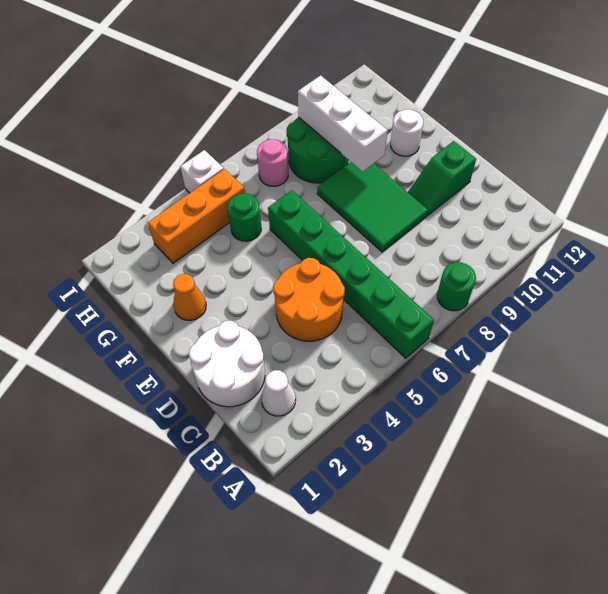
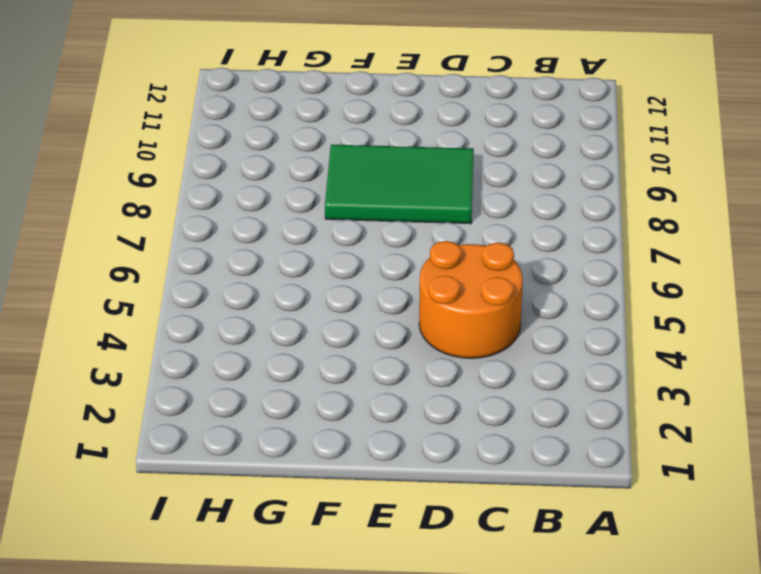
none -> green brick A6:F6 level 1
none -> green round brick A8 level 1
none -> white cone B2 level 1

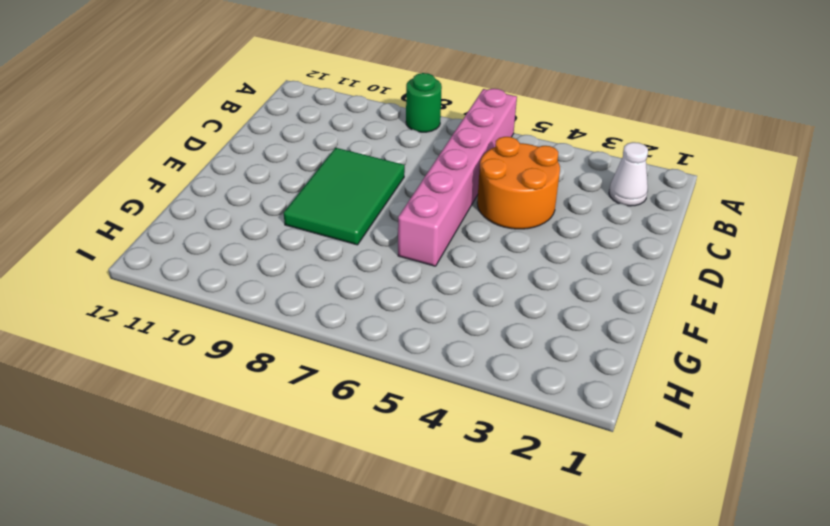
pink brick A6:F6 level 1 -> green brick A6:F6 level 1
none -> white round brick C1:D2 level 1
none -> green slope D10:D11 level 1 top 11
none -> orange cone F2 level 1

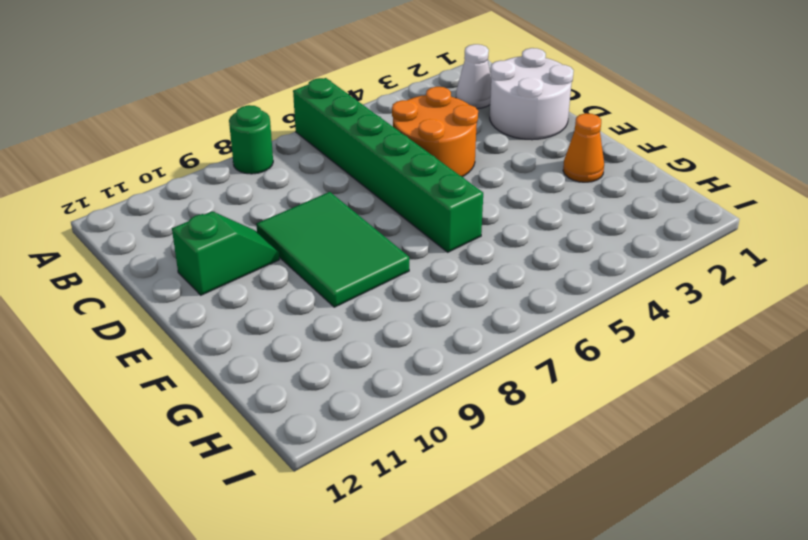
none -> white round brick F11 level 1
none -> green round brick G5 level 1
none -> green round brick G8:H9 level 1

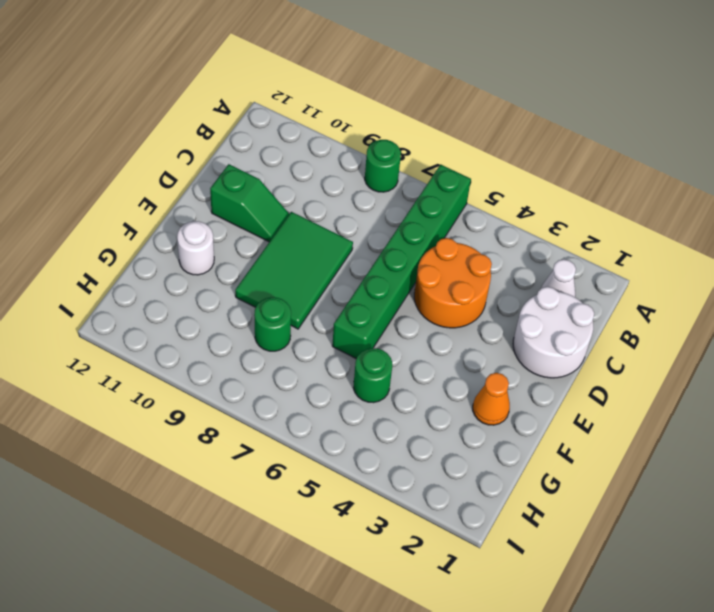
green round brick G8 level 1 -> green round brick G8:H9 level 1
none -> orange brick H3:H5 level 1
none -> pink round brick H7 level 1
none -> white brick I5 level 1

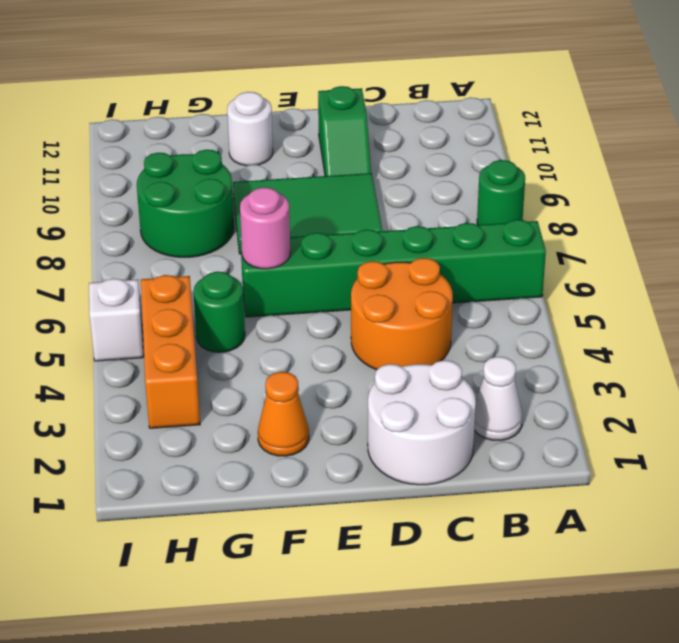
pink round brick F6 level 2 -> pink round brick H7 level 1
none -> white brick F9:H9 level 2

